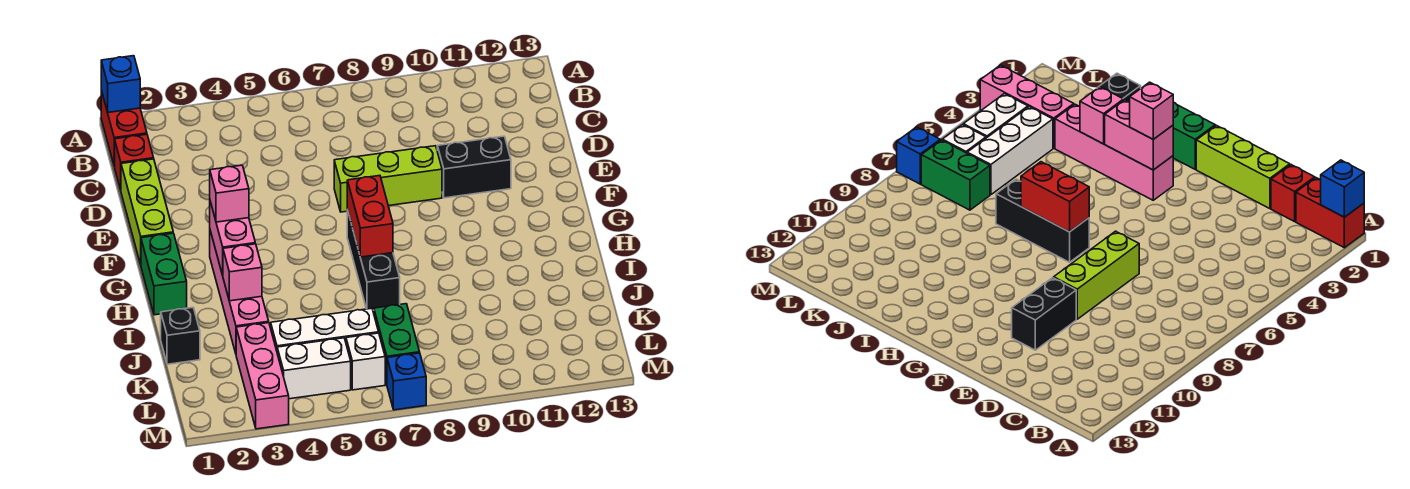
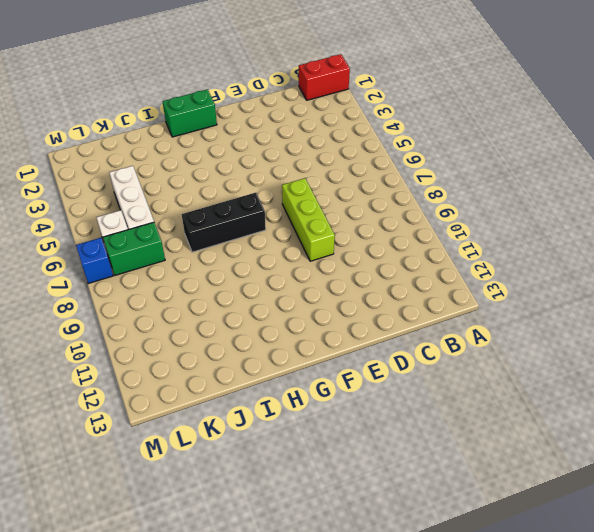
none -> red brick C1 level 1
none -> lime brick D1:F1 level 1
none -> black brick E10:E11 level 1

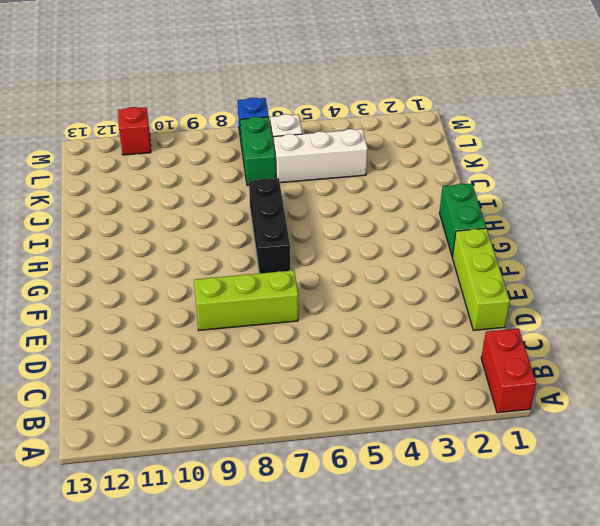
red brick M11 level 1 -> red brick C1 level 1
none -> black brick E10:E11 level 1
none -> pink brick G3:J3 level 1
none -> black brick J1 level 1

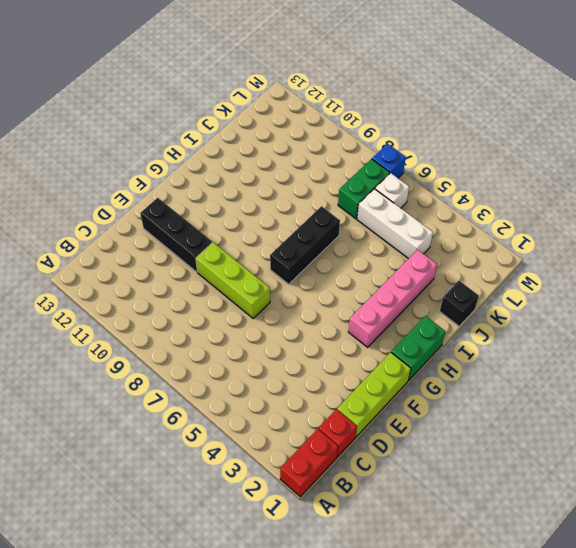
black brick E10:E12 level 1 -> black brick E10:E11 level 1
none -> pink brick K3:M3 level 1
none -> white brick L4:L5 level 1
none -> blue brick A1 level 2

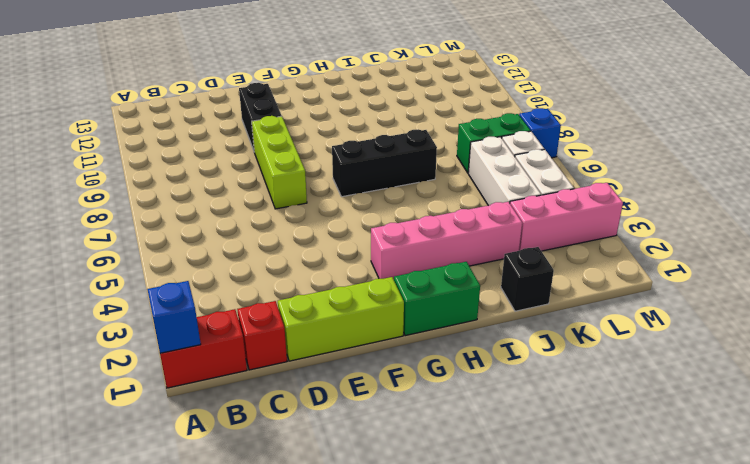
none -> pink brick G3:H3 level 2
none -> red brick G7:H7 level 2
none -> pink brick I3 level 2

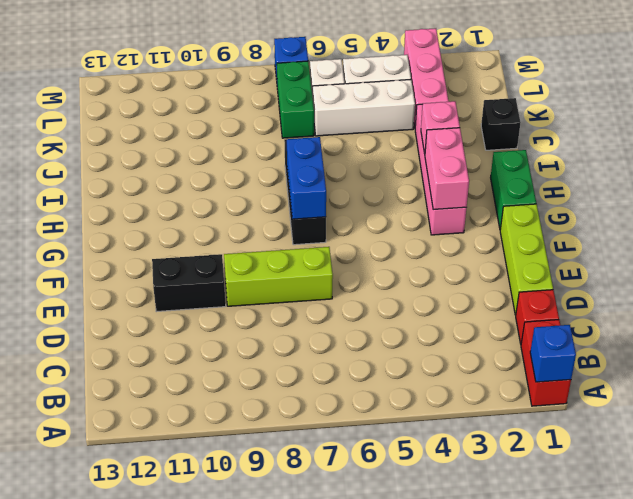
blue brick G7:H7 level 2 -> red brick G7:H7 level 2
none -> pink brick G3 level 3

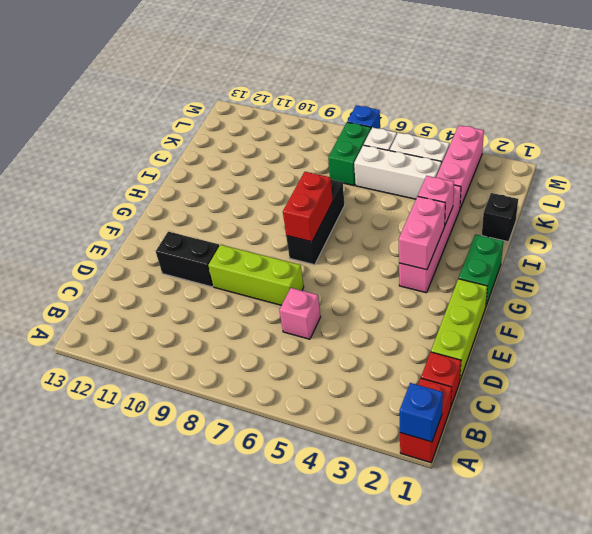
pink brick D6 level 1 -> pink brick G3 level 3

